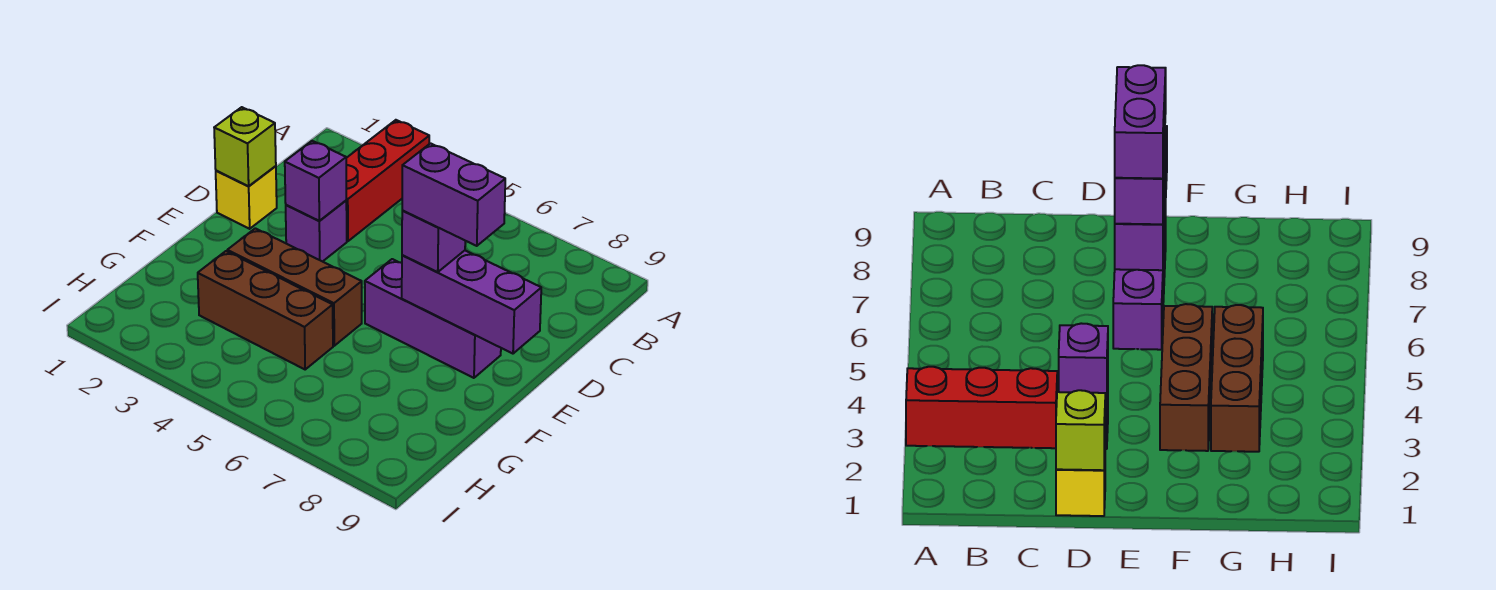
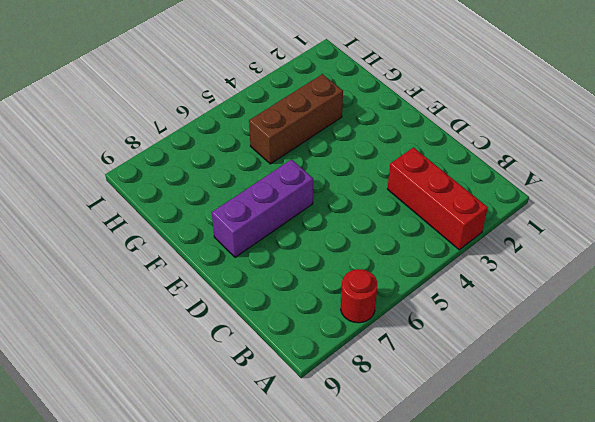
red round brick A7 level 1 -> none
none -> yellow brick D1 level 1
none -> purple brick D3 level 1

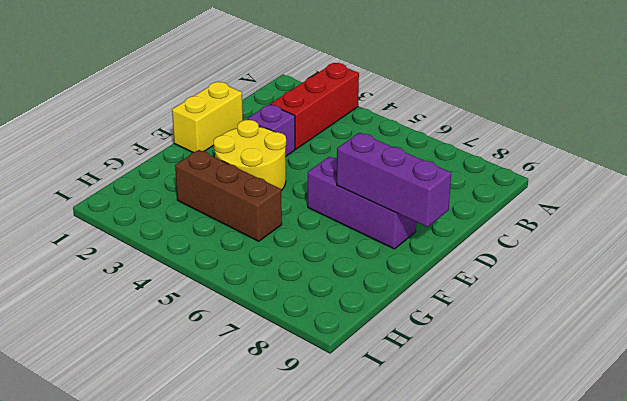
yellow brick D1:E1 level 1 -> yellow brick D1 level 1
yellow round brick E3:F4 level 1 -> brown brick F3:F5 level 1
none -> lime brick D1 level 2
none -> purple brick D3 level 2

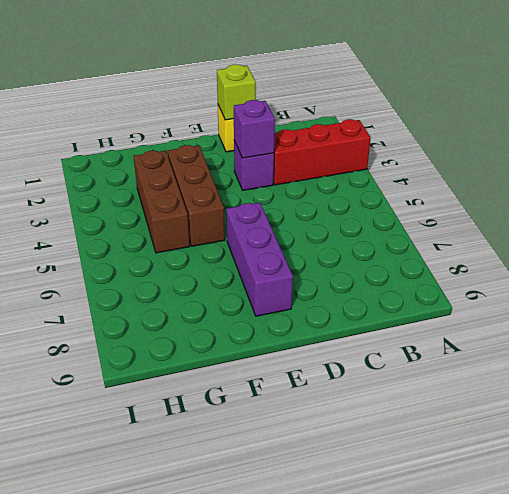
none -> purple brick E7:E9 level 2
none -> purple brick E7 level 3

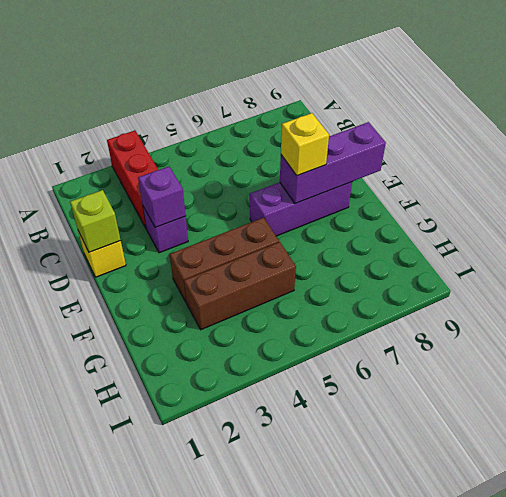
yellow brick E7 level 3 -> purple brick E7 level 3
none -> purple brick E7:E8 level 4

